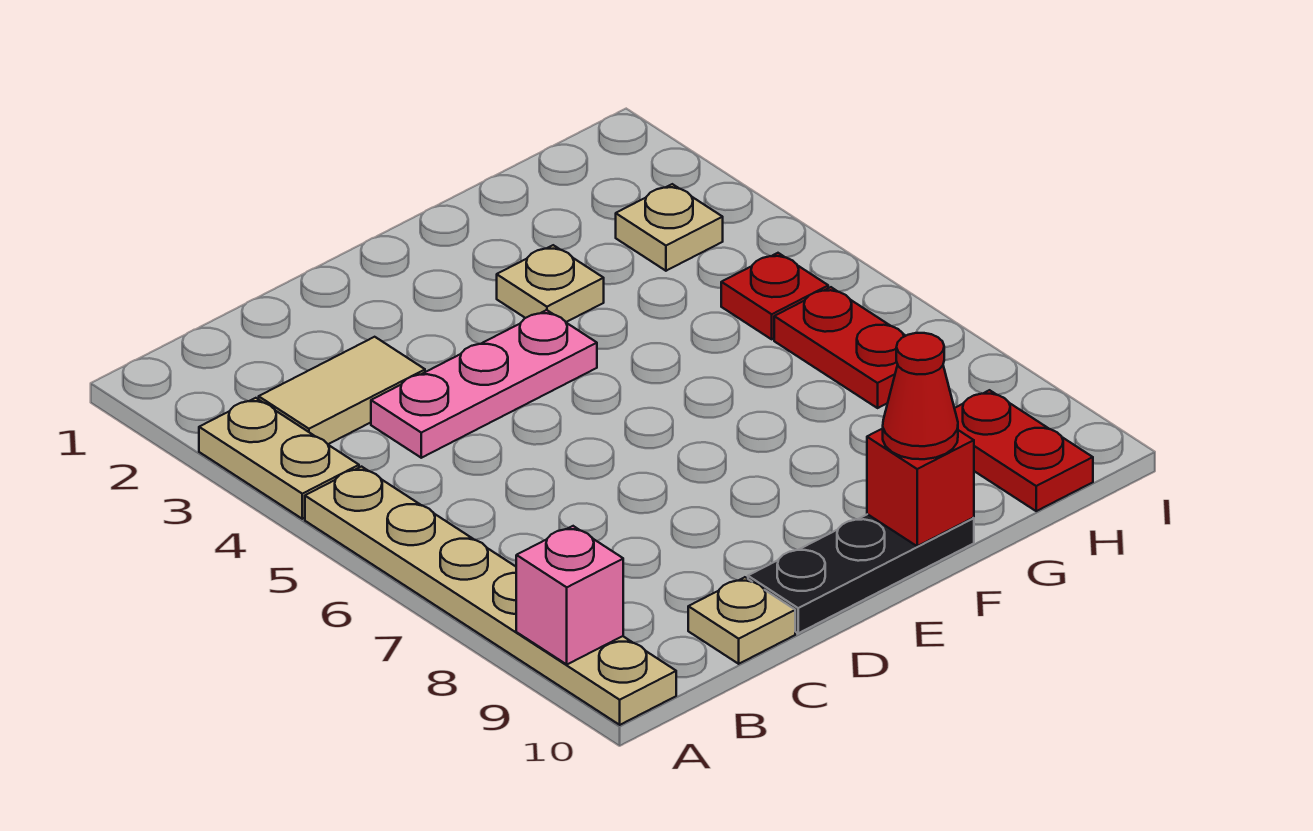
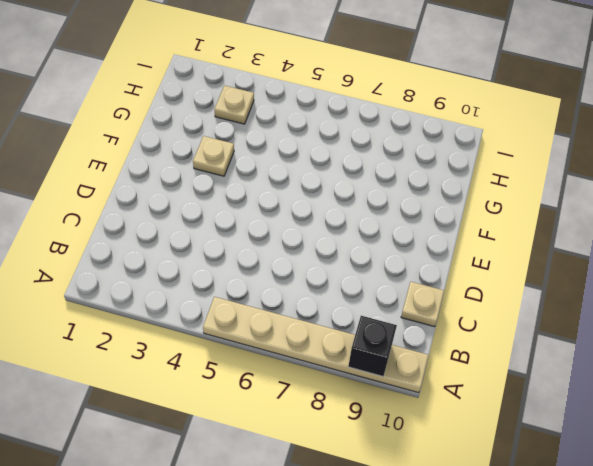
black brick A9 level 2 -> pink brick A9 level 2
none -> tan plate A3:A4 level 1
none -> tan tile B3:C3 level 1
none -> pink plate C4:E4 level 1

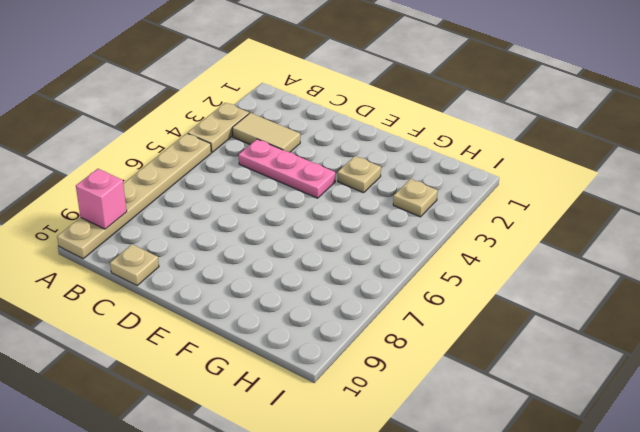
none -> black plate D10:F10 level 1
none -> red plate H5 level 1
none -> red plate H6:H7 level 1

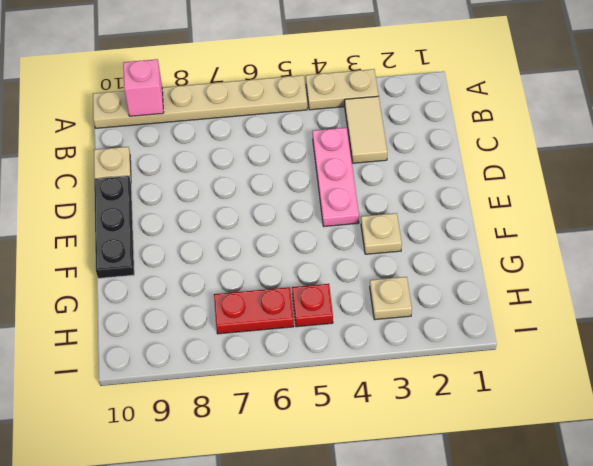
none -> red plate H9:H10 level 1
none -> red brick F10 level 2
none -> red cone F10 level 3

